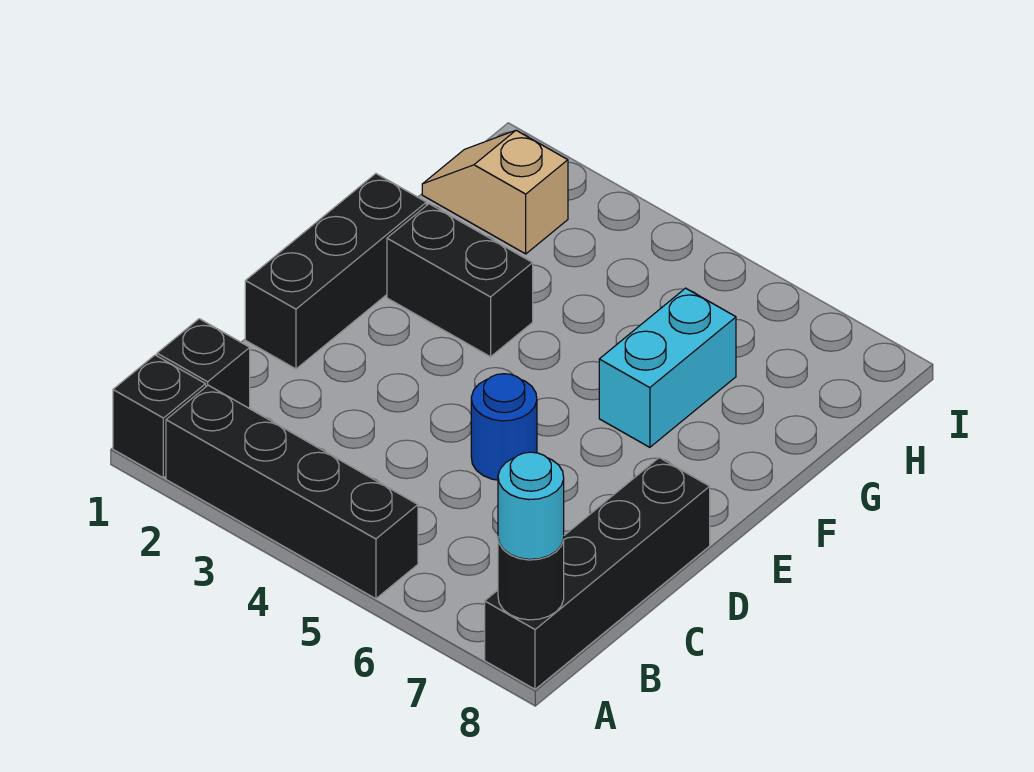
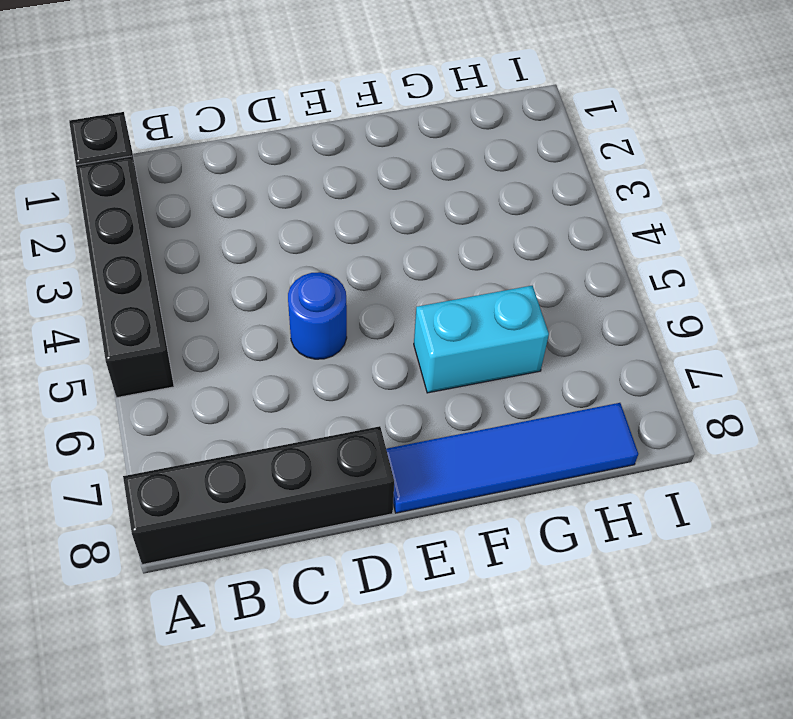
blue tile E8:H8 level 1 -> none
none -> black brick B1 level 1
none -> black brick D1:F1 level 1

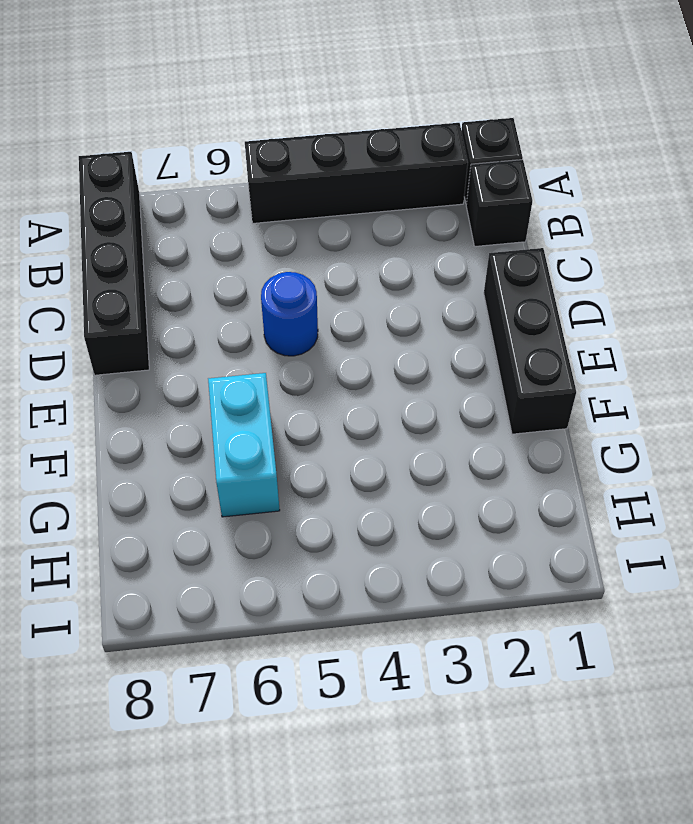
none -> black brick F2:F3 level 1
none -> tan slope H1:H2 level 1 top 2

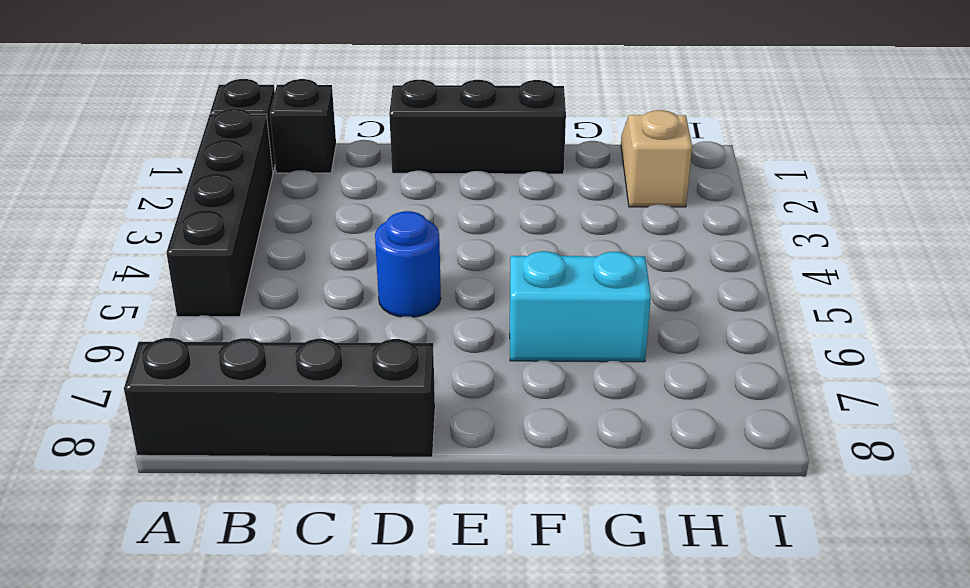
none -> black brick F2:F3 level 1
none -> black round brick A8 level 2

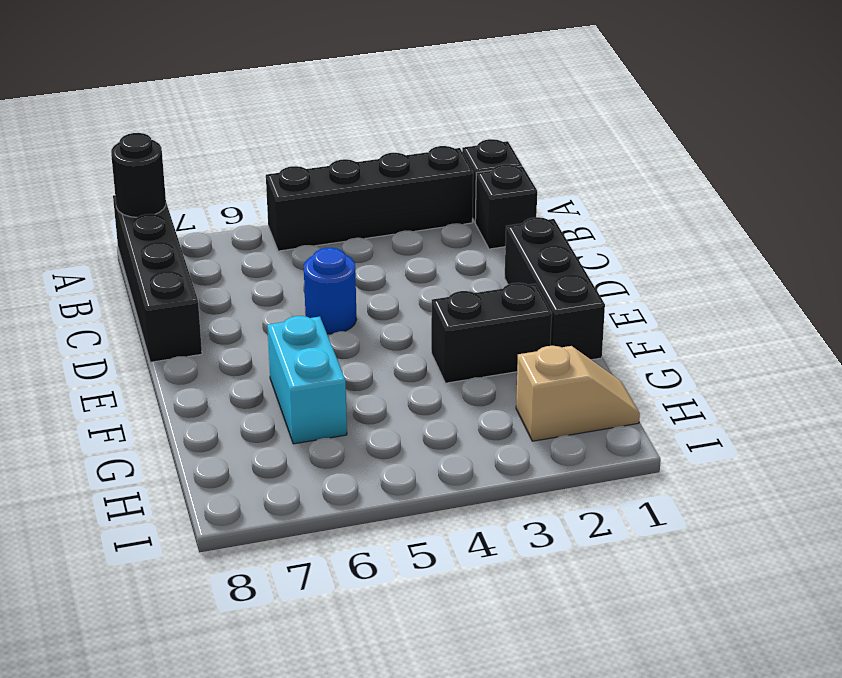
none -> cyan round brick A8 level 3

